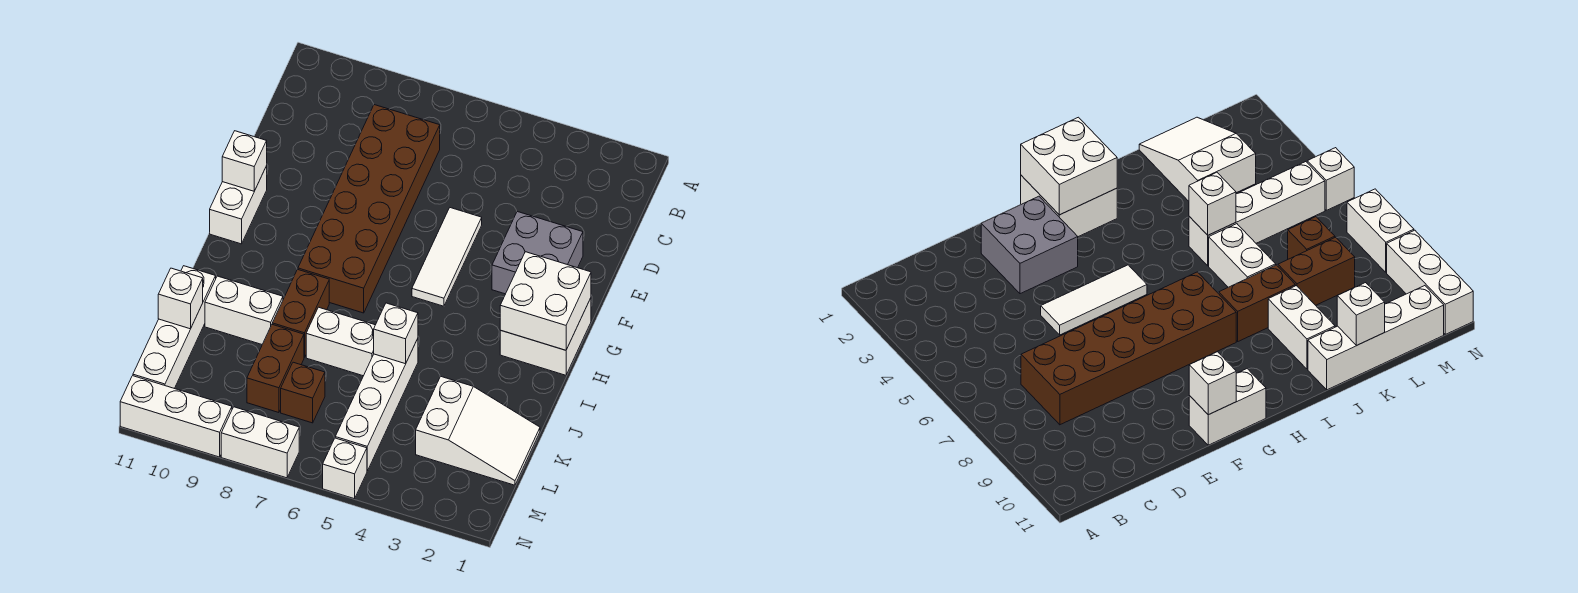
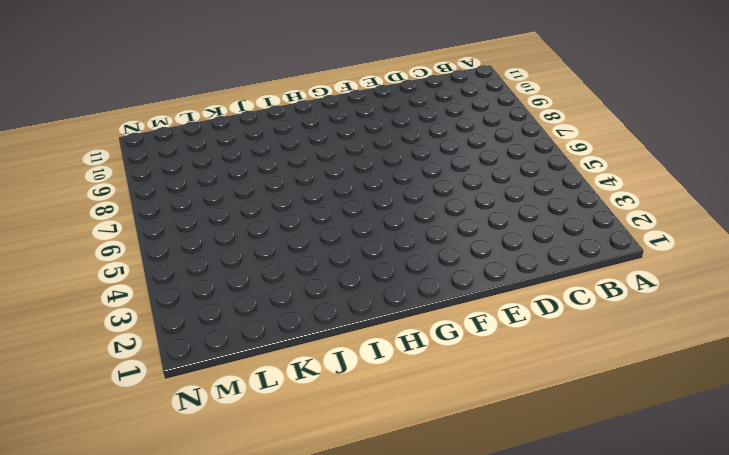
none -> brown brick C7:H8 level 1
none -> grey brick E2:F3 level 1
none -> white tile E5:G5 level 1

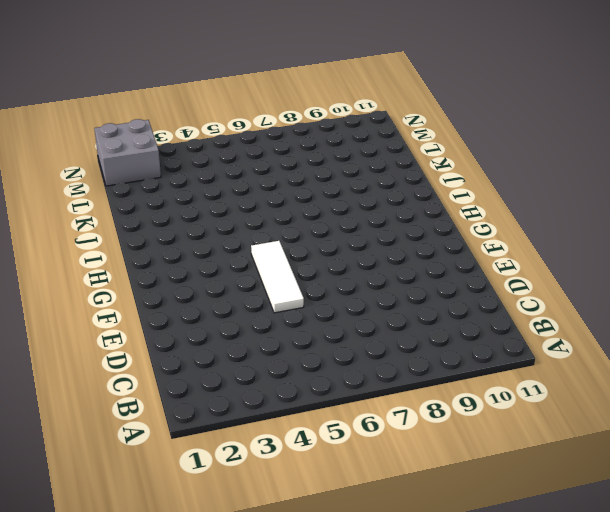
grey brick M1:N2 level 1 -> grey brick E2:F3 level 1
none -> brown brick C7:H8 level 1
none -> white brick F11:G11 level 1
none -> white brick G1:H2 level 1

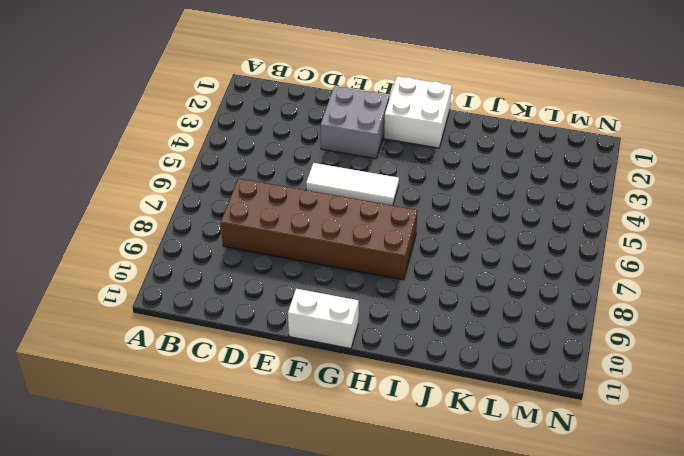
none -> brown brick I8:J8 level 1
none -> white brick J5:M5 level 1
none -> white brick J6:J7 level 1

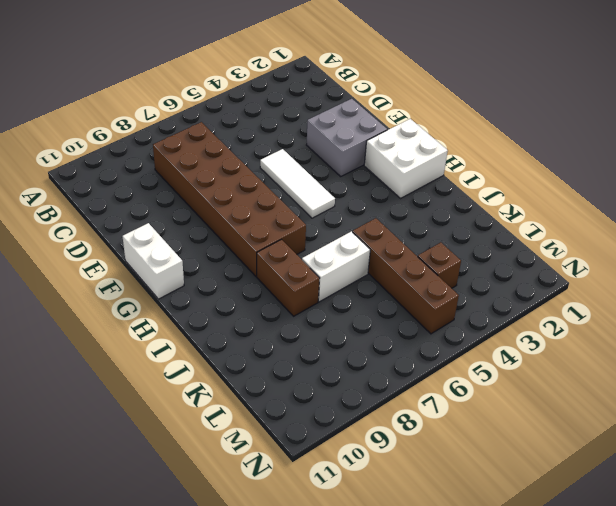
brown brick J5:M5 level 1 -> white brick J5:M5 level 1
brown brick L4 level 1 -> brown brick L7 level 1
none -> white brick J9:J10 level 1
none -> white brick J11:M11 level 1
none -> white slope K1:L3 level 1 top 3

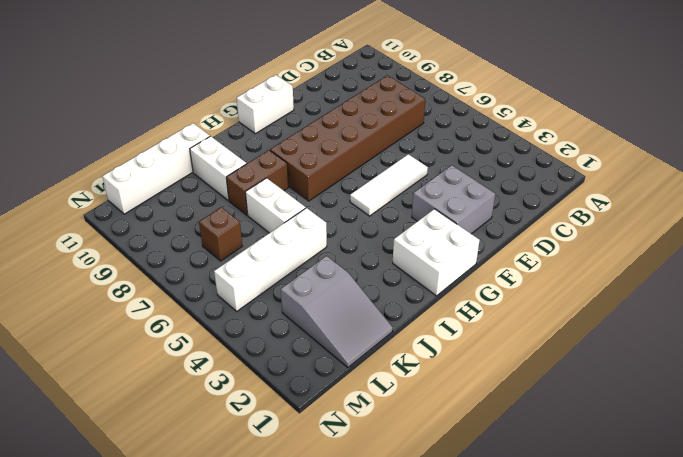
grey slope K1:L3 level 1 top 3 -> white slope K1:L3 level 1 top 3
none -> brown brick K8:L8 level 1
none -> white brick N5 level 1
none -> white brick N7:N8 level 1

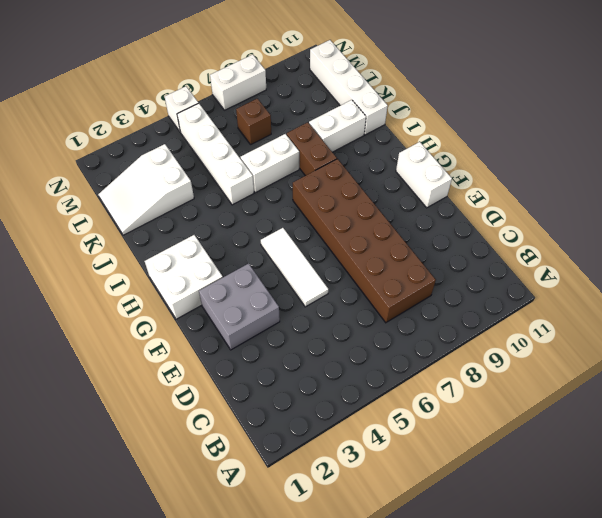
none -> brown brick K8:L8 level 1
none -> white brick N9:N11 level 1
none -> white brick F11 level 2

